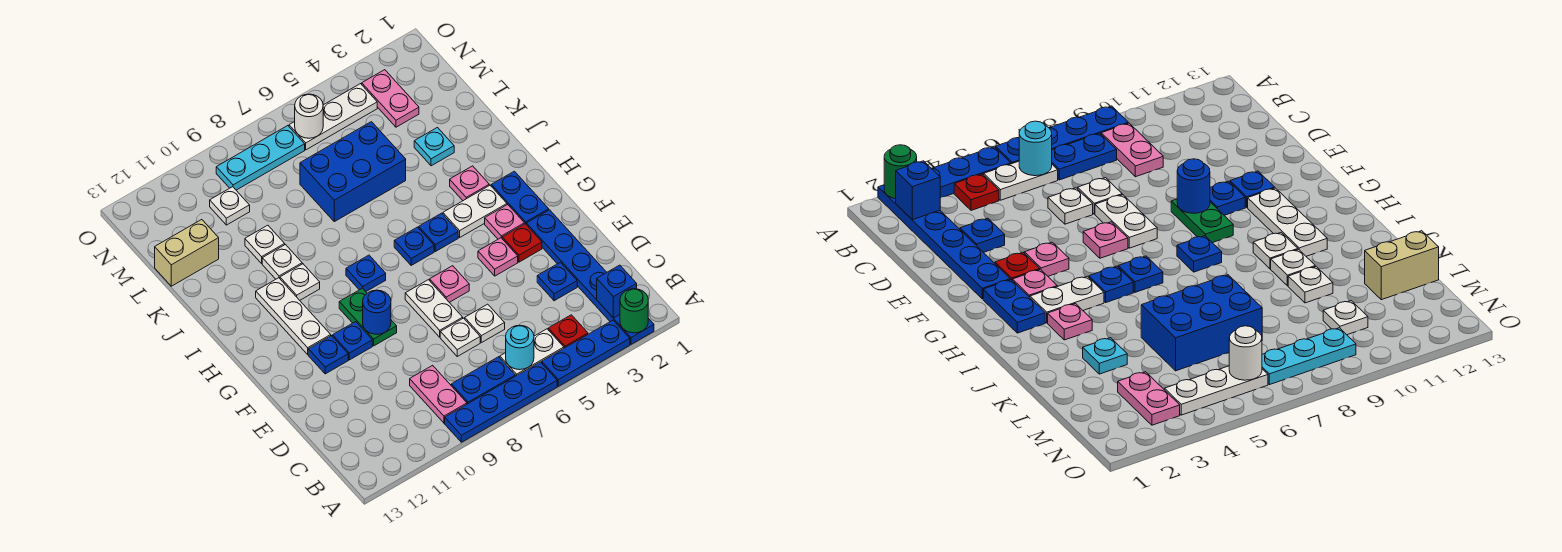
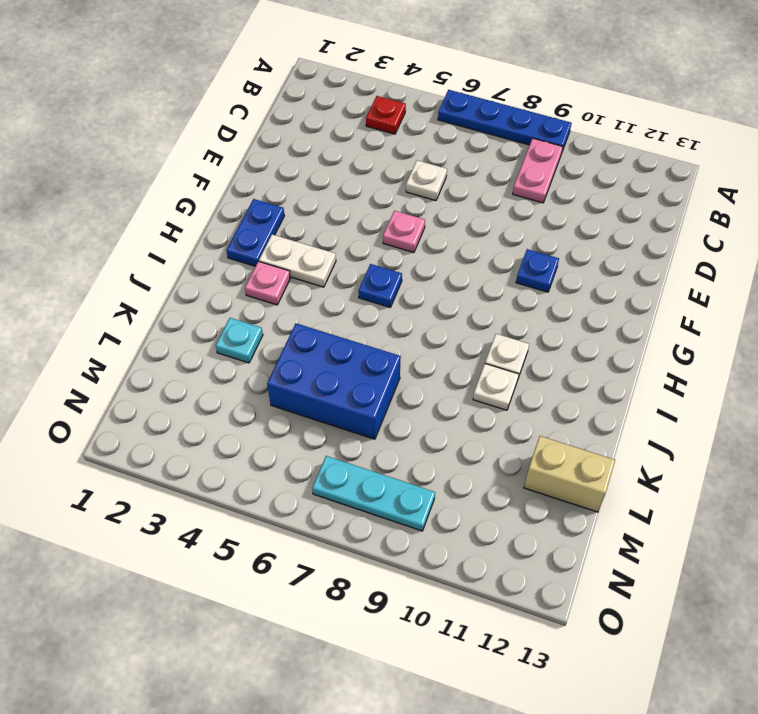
none -> blue plate A2:F2 level 1
none -> blue plate A3:A5 level 1
none -> white plate B5:B6 level 1
none -> blue plate B7:B8 level 1

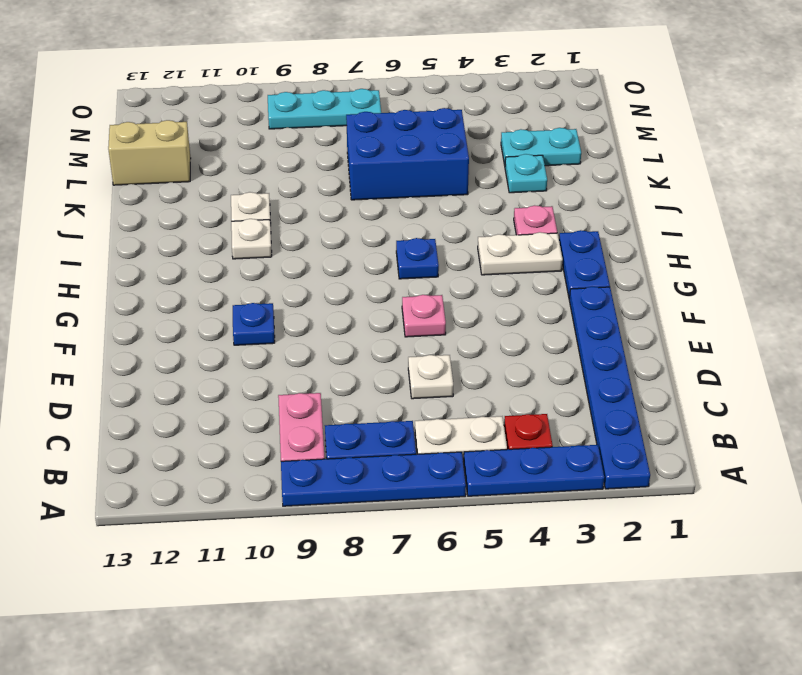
cyan plate L2:L3 level 1 -> none
none -> blue plate D3 level 1
none -> white plate D7 level 1
none -> white plate E7:F7 level 1
none -> red plate F3 level 1

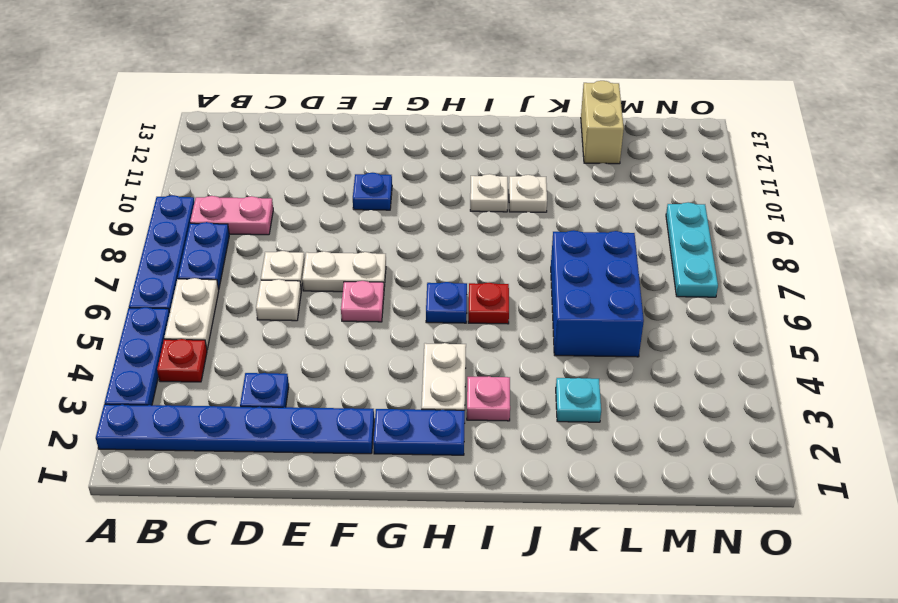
red plate I6 level 1 -> red plate F3 level 1
none -> pink plate F4 level 1
none -> green plate F9:G9 level 1
none -> blue plate F11 level 1
none -> pink plate G3 level 1

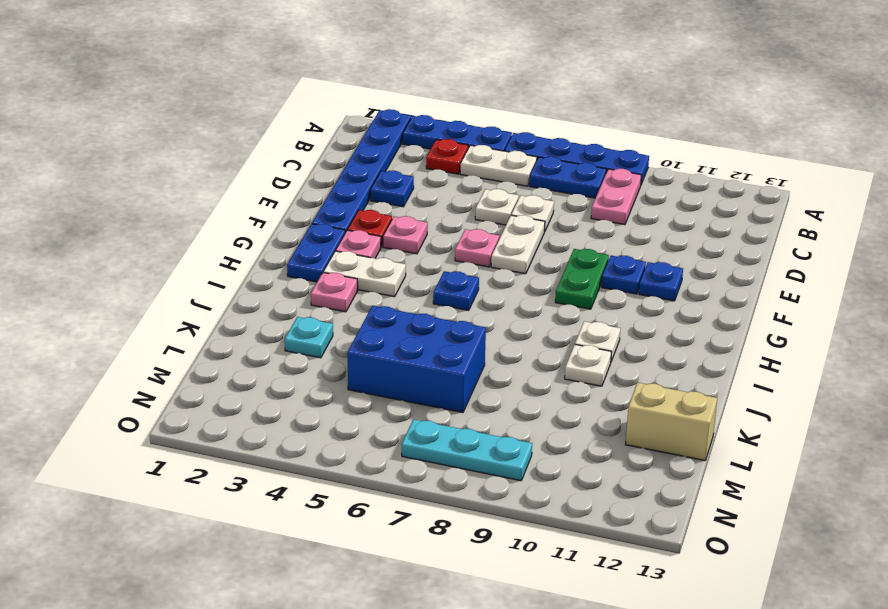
none -> white plate G11:I11 level 1
none -> blue plate H5 level 1
none -> blue plate H8 level 1
none -> white plate K10 level 1

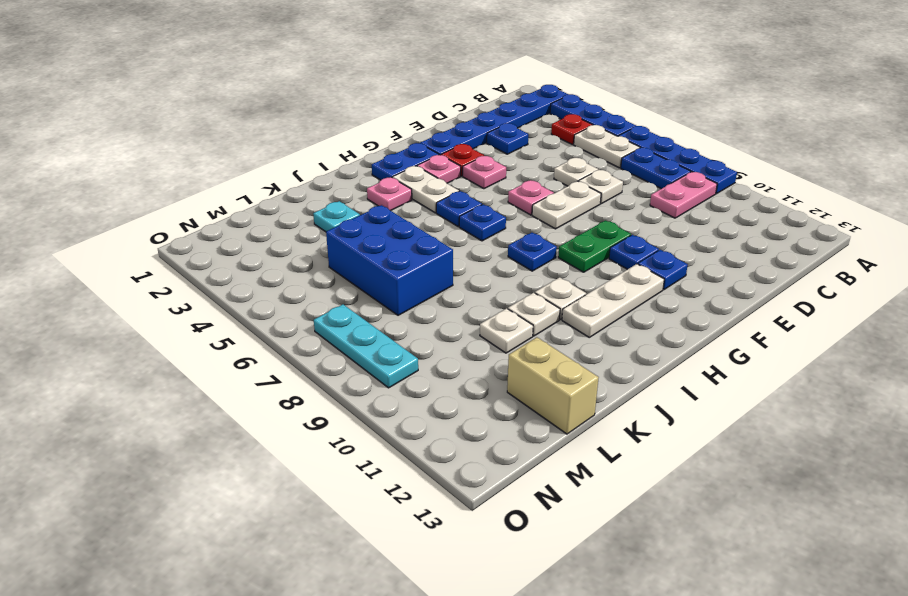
none -> pink plate M3:N3 level 1
none -> white plate M10 level 1
none -> white plate N4:N6 level 1
none -> green round brick A2 level 2

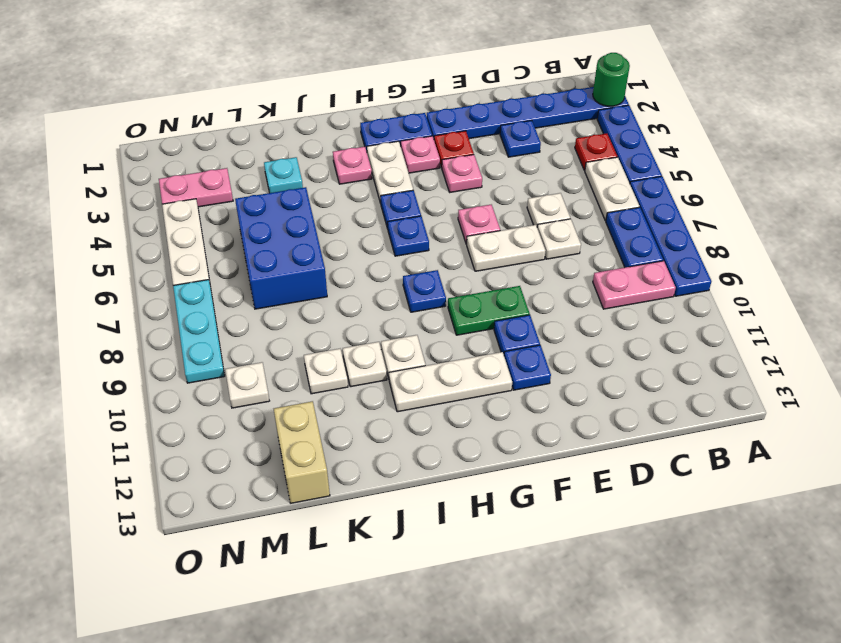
none -> blue brick B2 level 2
none -> cyan round brick B6 level 2
none -> blue round brick F9 level 2
none -> white round brick N6 level 2

